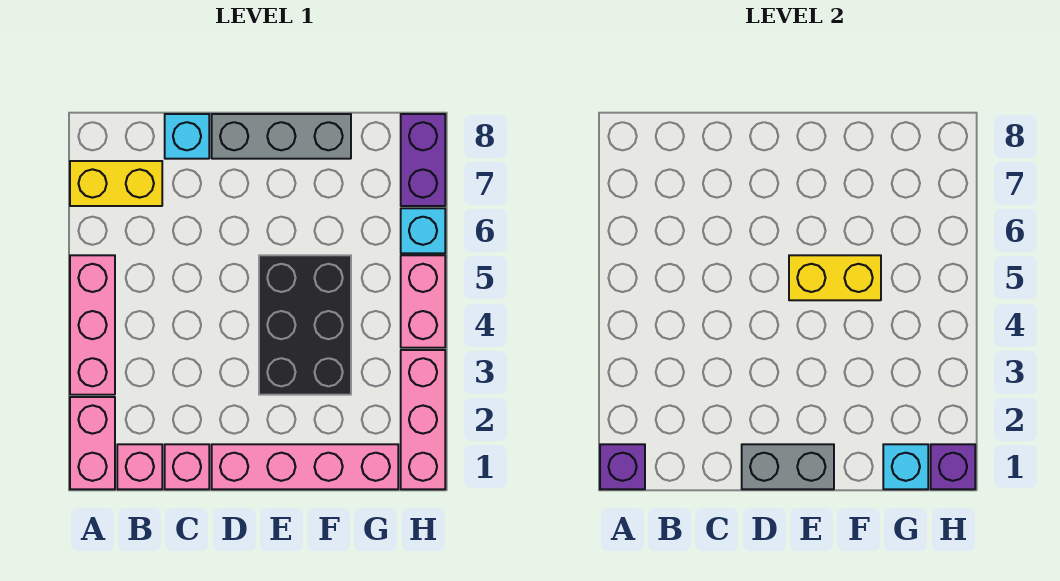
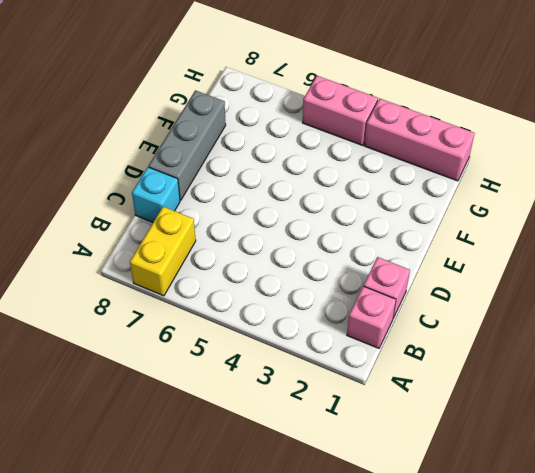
none -> pink brick A1:A2 level 1
none -> pink brick A3:A5 level 1
none -> pink brick D1:G1 level 1

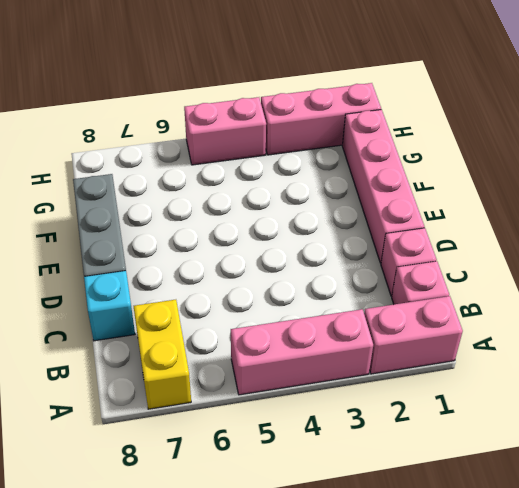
none -> black brick E3:F5 level 1
none -> cyan brick H6 level 1
none -> purple brick H7:H8 level 1

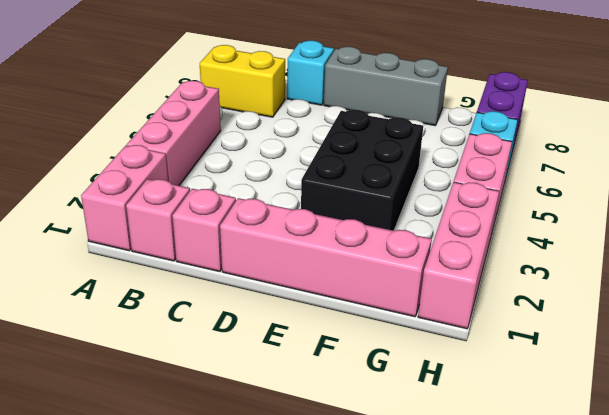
none -> purple brick A1 level 2
none -> grey brick D1:E1 level 2
none -> yellow brick E5:F5 level 2

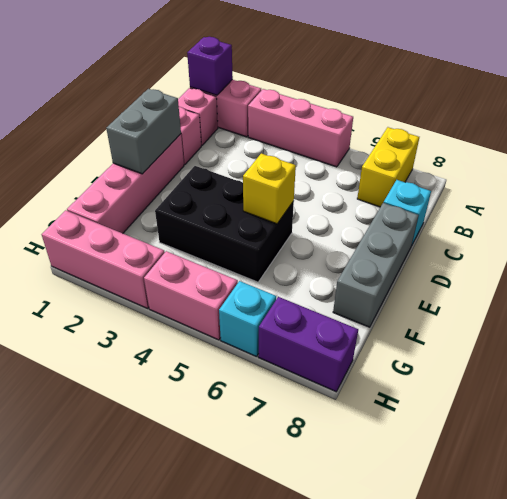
yellow brick E5 level 2 -> yellow brick E5:F5 level 2
none -> cyan brick G1 level 2
none -> purple brick H1 level 2

